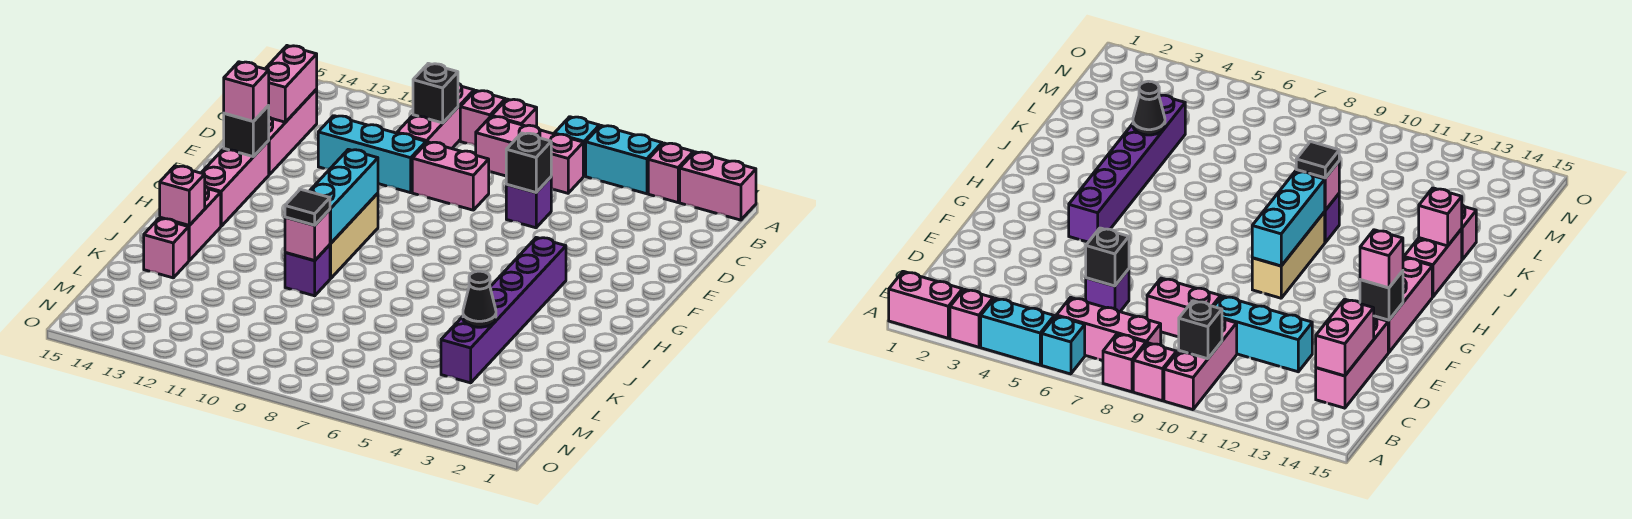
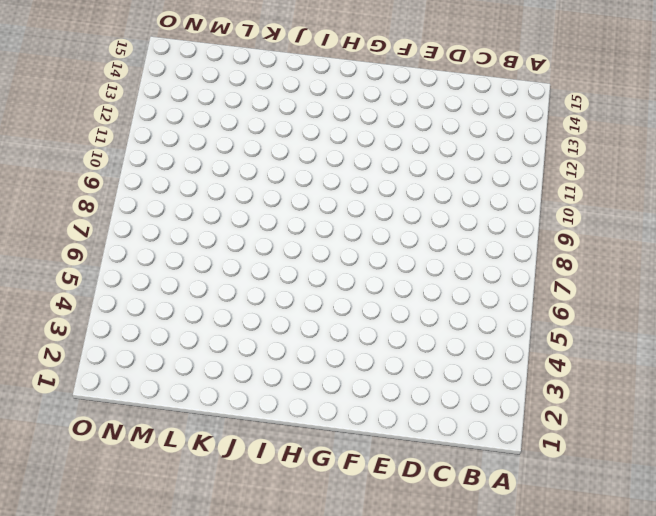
none -> pink brick A1:A2 level 1
none -> pink brick A3 level 1
none -> cyan brick A4:A5 level 1

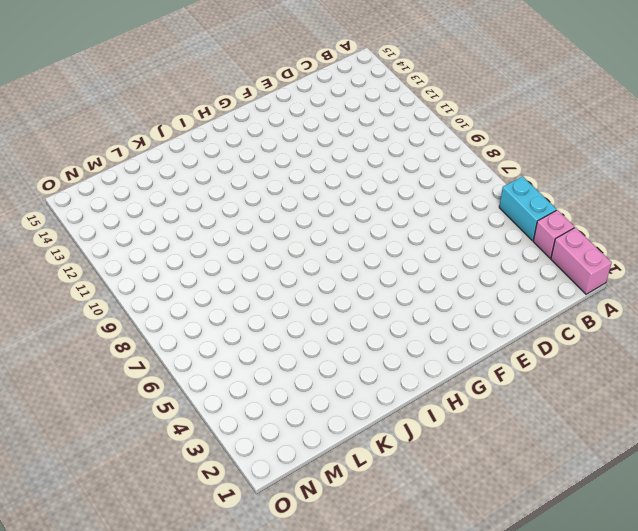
none -> cyan brick A6 level 1
none -> pink brick A8 level 1
none -> pink brick A9 level 1

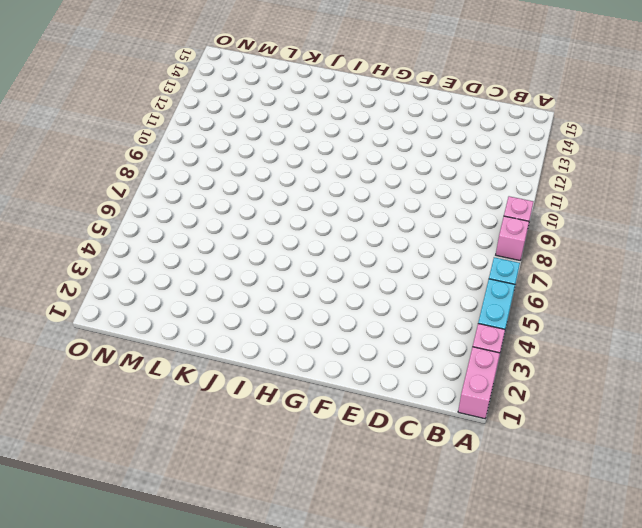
none -> pink brick A10:C10 level 1
none -> pink brick B6:B8 level 1
none -> pink brick C14:E14 level 1

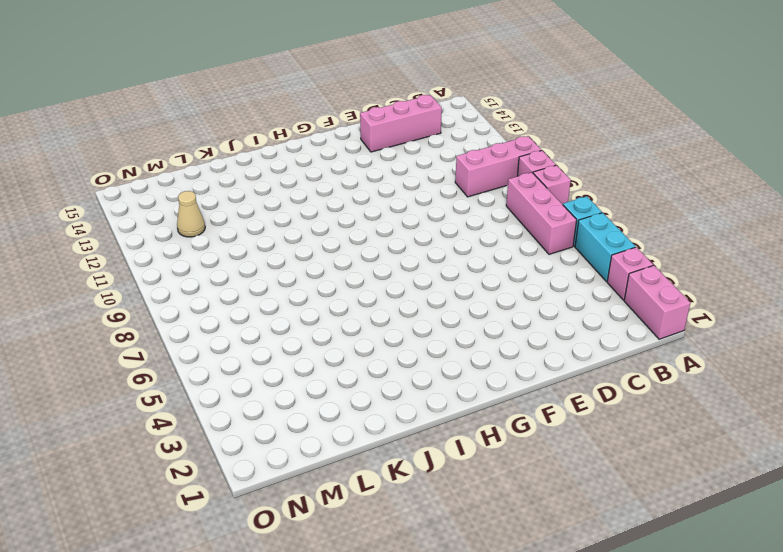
tan cone M12 level 1 -> none
none -> purple brick D6 level 1
none -> pink brick D8:D9 level 1
none -> cyan brick D10:D12 level 1

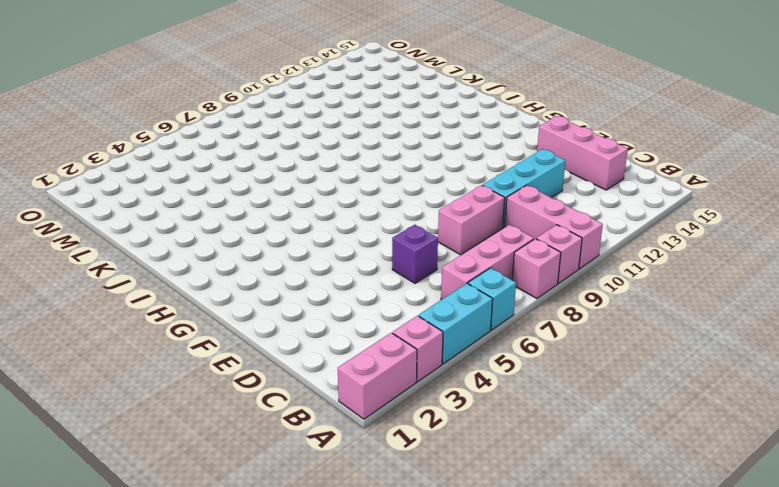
none -> pink brick F14:H14 level 1
none -> purple brick G4:L4 level 1
none -> tan brick G10:I10 level 1

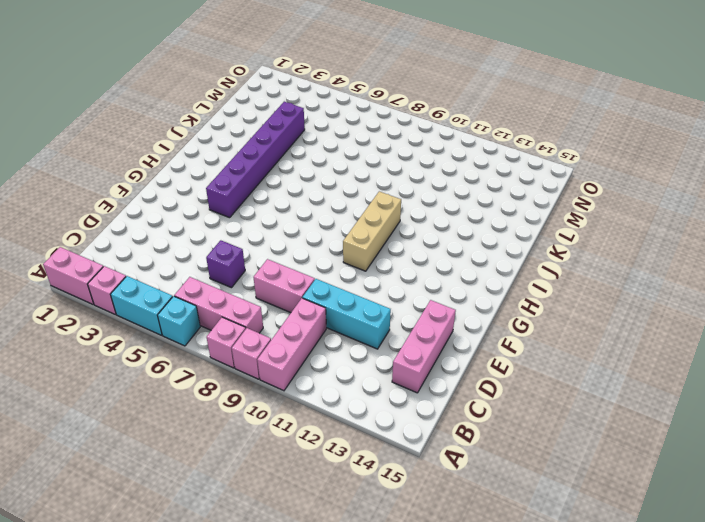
none -> pink brick F14:H14 level 1
none -> pink brick I14:J14 level 1
none -> purple brick J10 level 1

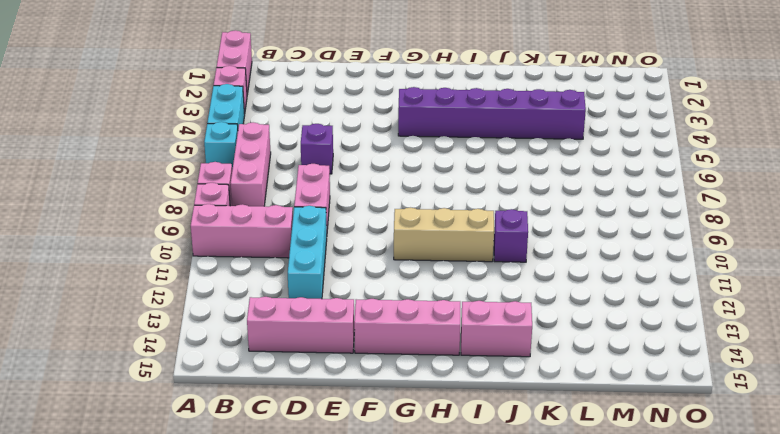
none -> pink brick K14 level 1
none -> black brick B10 level 2
none -> pink brick C14:D14 level 2

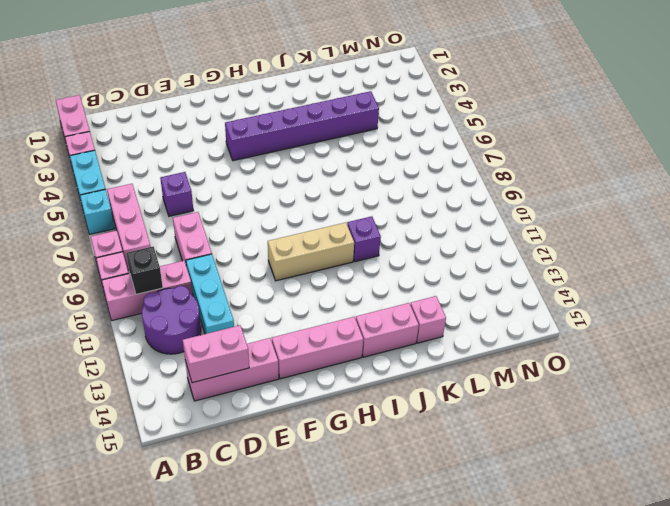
purple round brick B11:C12 level 1 -> none
none -> black brick D6 level 2
none -> black brick F14 level 2
none -> cyan brick G10:I10 level 2

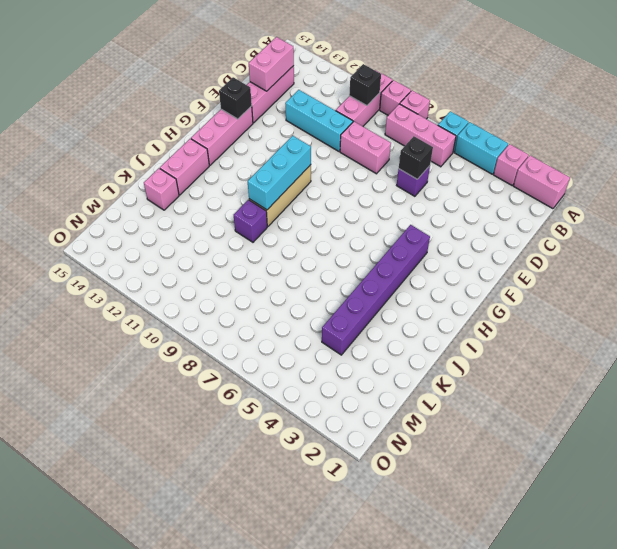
none -> pink brick J10 level 2
none -> pink brick J14 level 2
none -> black cone K4 level 2

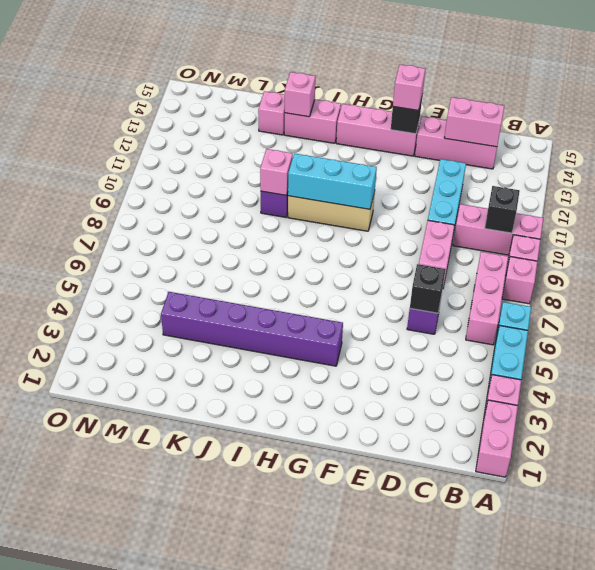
none -> black cone K4 level 2
none -> black tile J10 level 3

